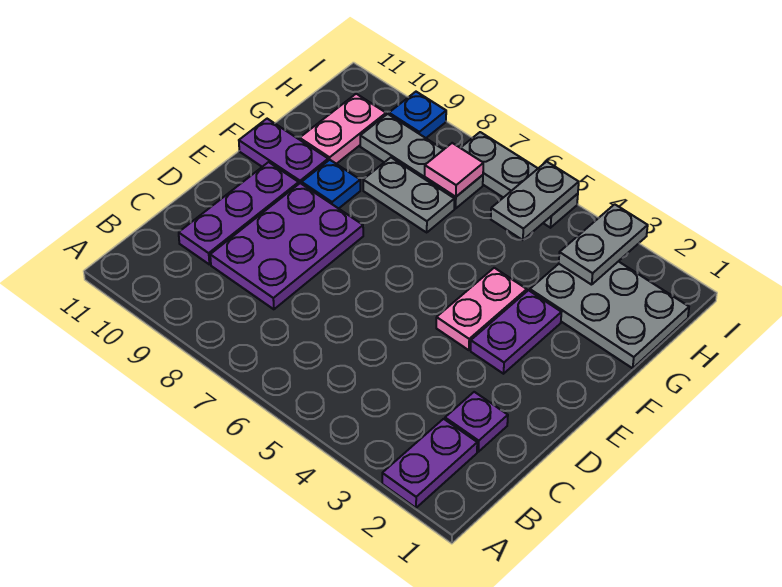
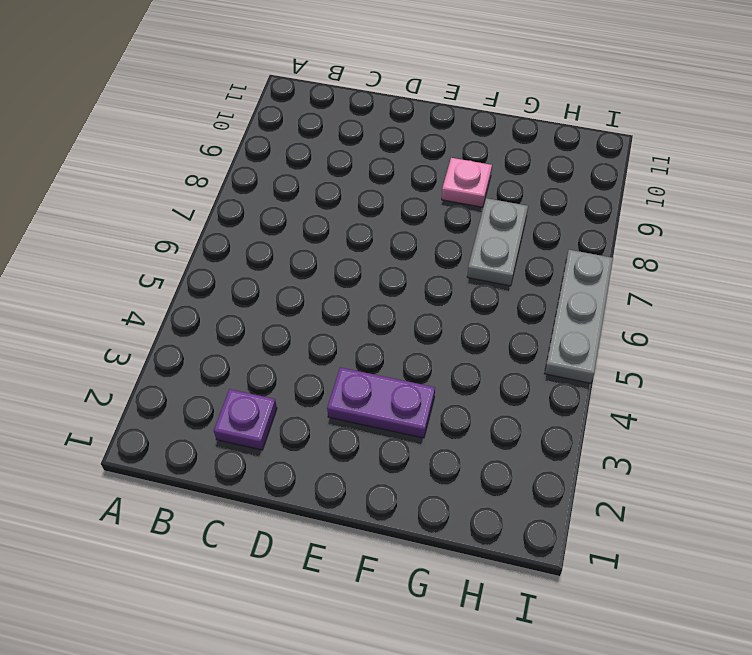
pink plate F9 level 1 -> blue plate F9 level 1
none -> purple plate A2:B2 level 1
none -> purple plate C8:E9 level 1
none -> purple plate C10:E10 level 1

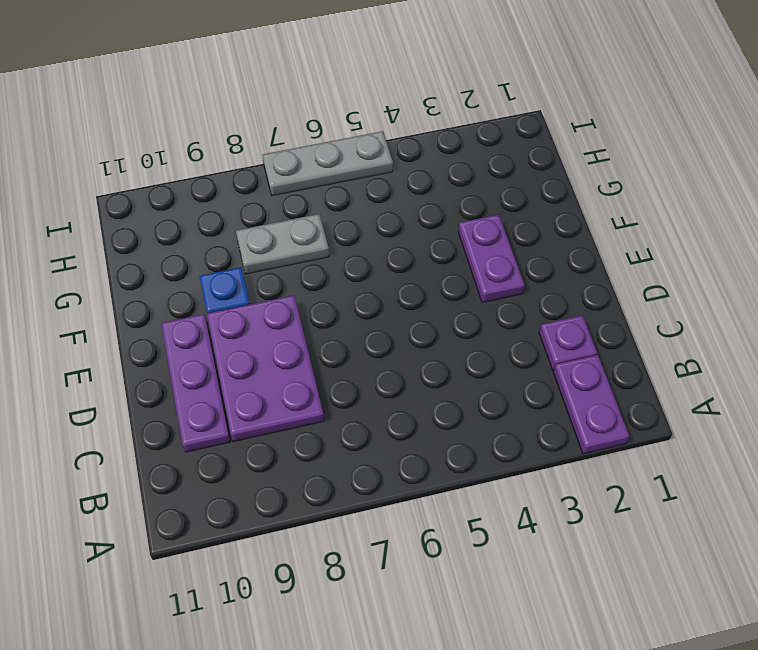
none -> pink plate E4:F4 level 1
none -> purple plate F10:F11 level 1
none -> grey plate G1:H3 level 1

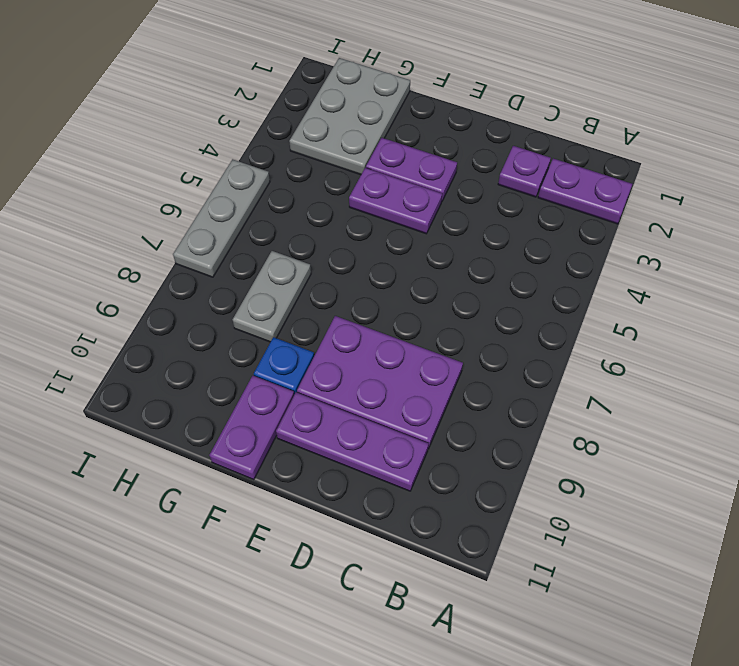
purple plate E4:F4 level 1 -> pink plate E4:F4 level 1
none -> pink plate G10:H10 level 1
none -> grey plate H7:H9 level 1
none -> blue plate I9 level 1

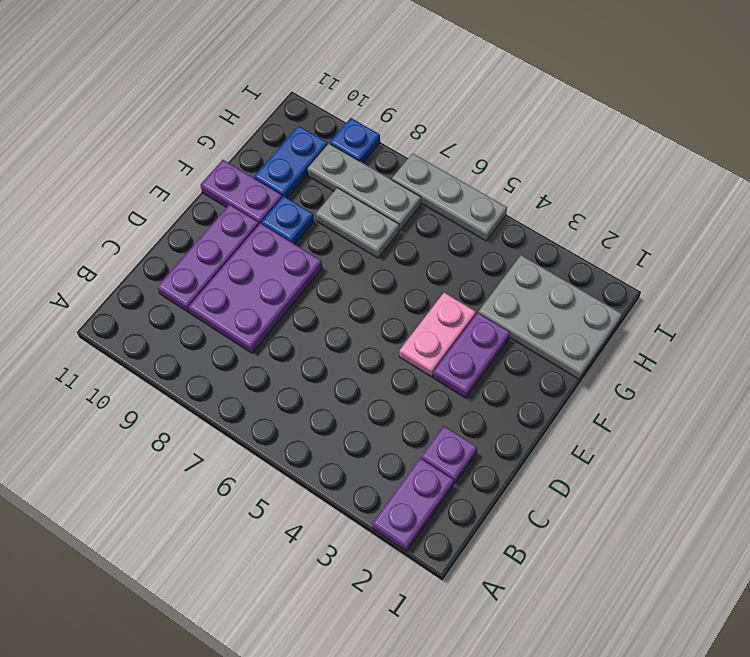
blue plate G10:H10 level 1 -> pink plate G10:H10 level 1
none -> grey plate H3:I3 level 2
none -> grey plate H5:I5 level 2
none -> pink tile H7 level 2

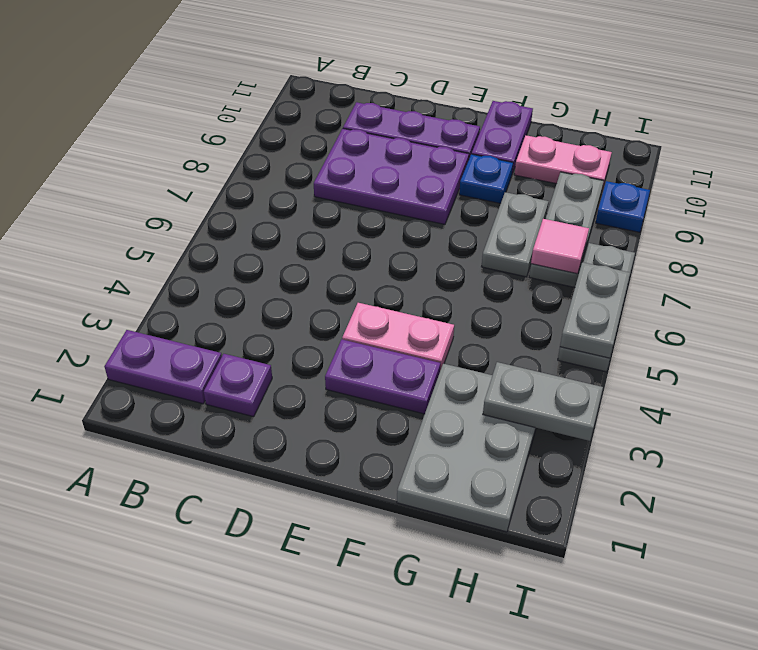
grey plate I5:I6 level 2 -> grey plate H5:I5 level 2

